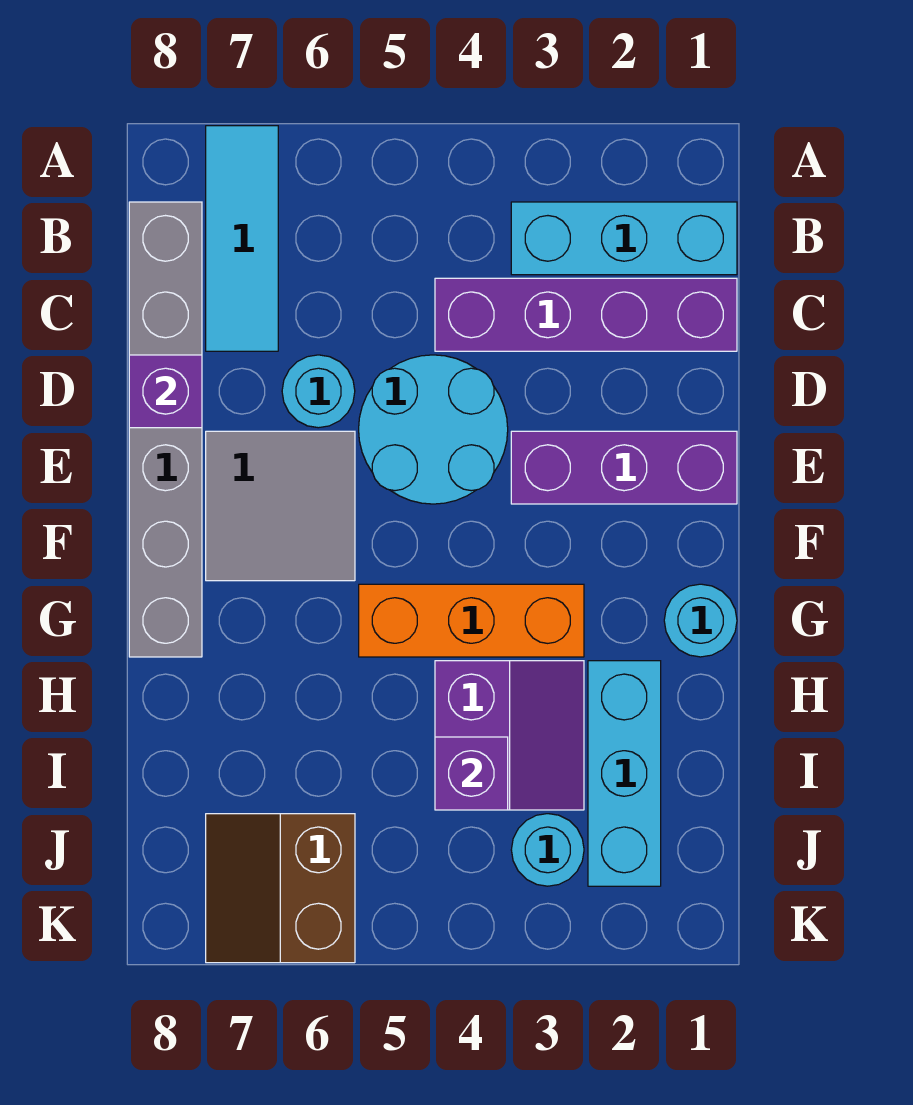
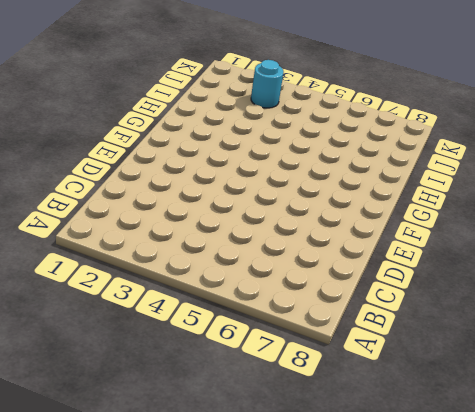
none -> cyan tile A7:C7 level 1
none -> cyan brick B1:B3 level 1
none -> grey brick B8:G8 level 1

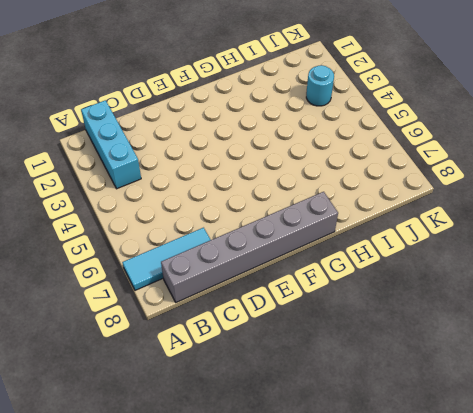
none -> purple brick C1:C4 level 1
none -> cyan round brick D4:E5 level 1
none -> cyan round brick D6 level 1

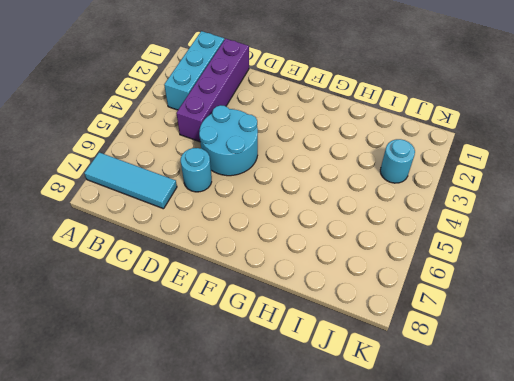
none -> grey brick B8:G8 level 1
none -> purple brick E1:E3 level 1
none -> grey tile E6:F7 level 1

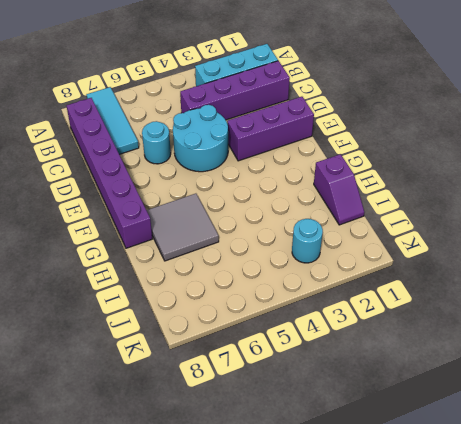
purple brick B8:G8 level 1 -> grey brick B8:G8 level 1
grey tile G6:H7 level 1 -> grey tile E6:F7 level 1
purple slope H1:I1 level 1 top H -> none
none -> cyan round brick G1 level 1
none -> orange brick G3:G5 level 1
none -> cyan brick H2:J2 level 1

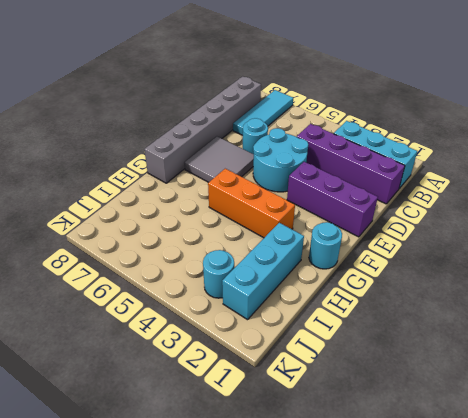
none -> purple slope H3:I4 level 1 top 4
none -> brown slope J6:K7 level 1 top 6
none -> purple brick D8 level 2

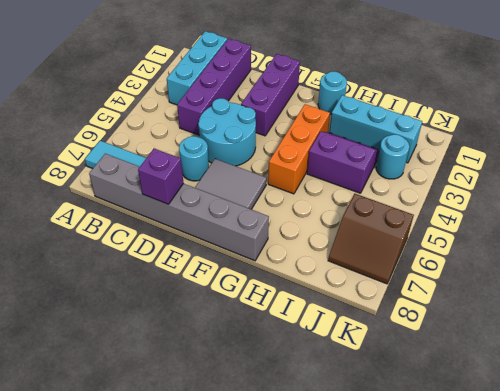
none -> purple brick I4 level 2

